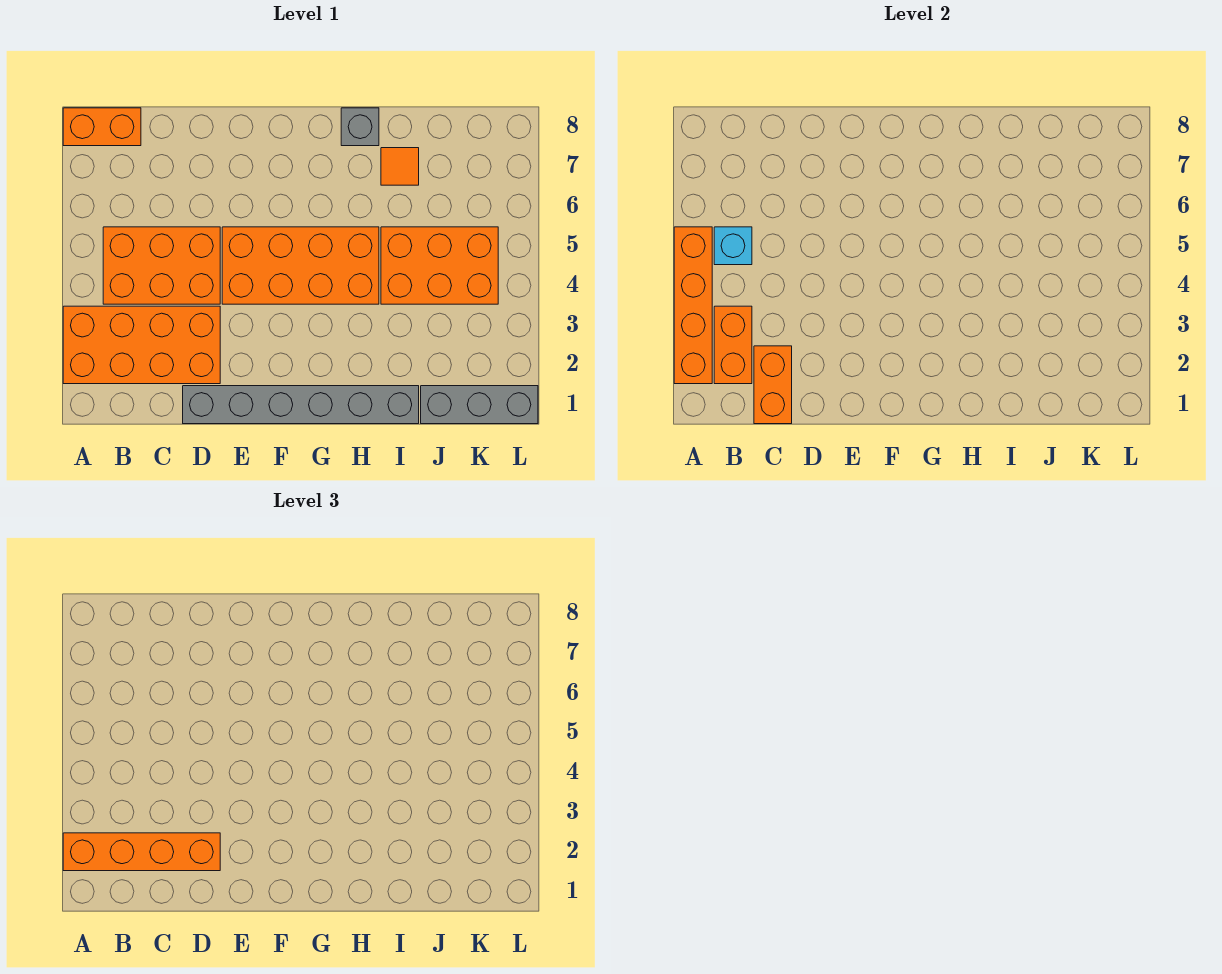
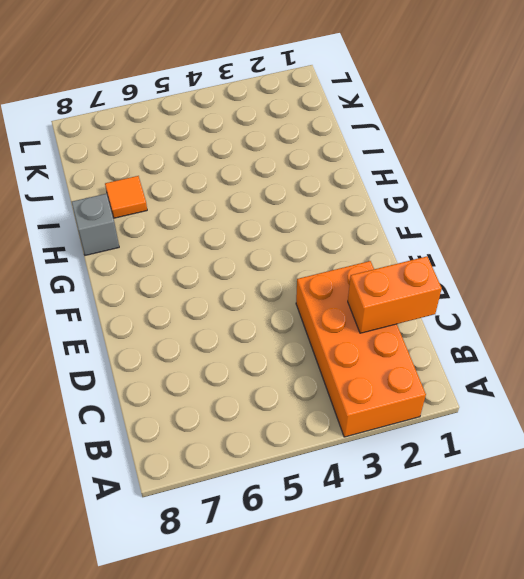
none -> orange brick A8:B8 level 1
none -> orange brick B4:D5 level 1
none -> grey brick D1:I1 level 1

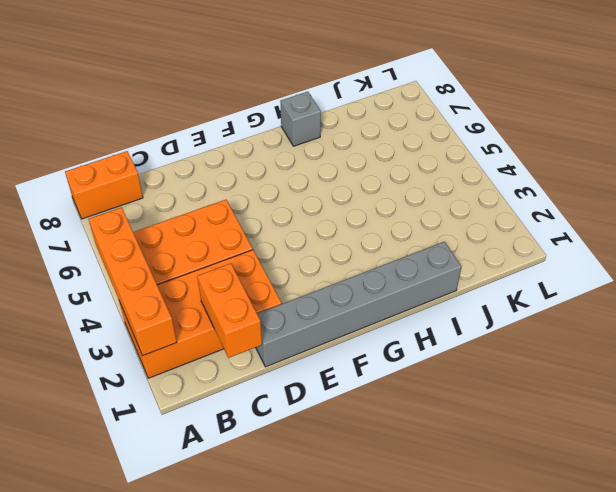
none -> orange brick E4:H5 level 1
none -> orange brick I4:K5 level 1
none -> orange tile I7 level 1

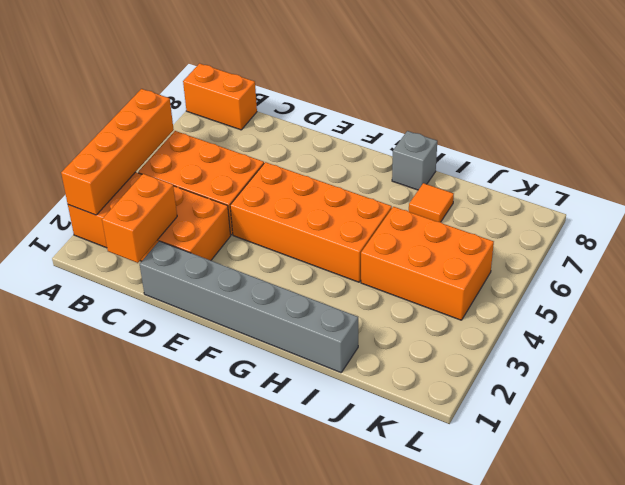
none -> grey brick J1:L1 level 1
none -> orange brick B2:B3 level 2
none -> cyan brick B5 level 2

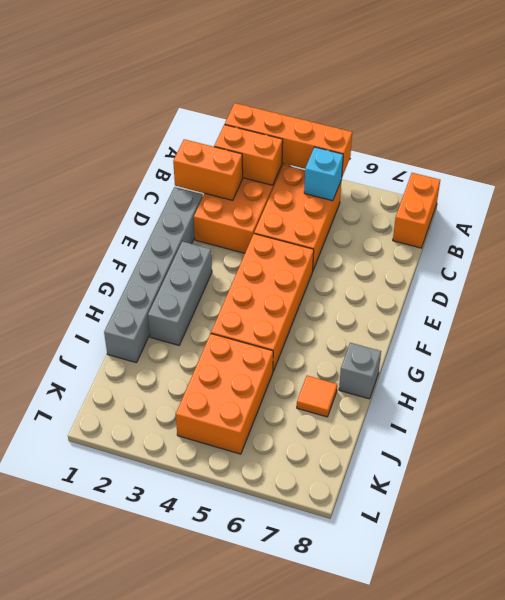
grey brick F2:H2 level 1 -> grey brick J1:L1 level 1
none -> orange brick A2:D2 level 3

